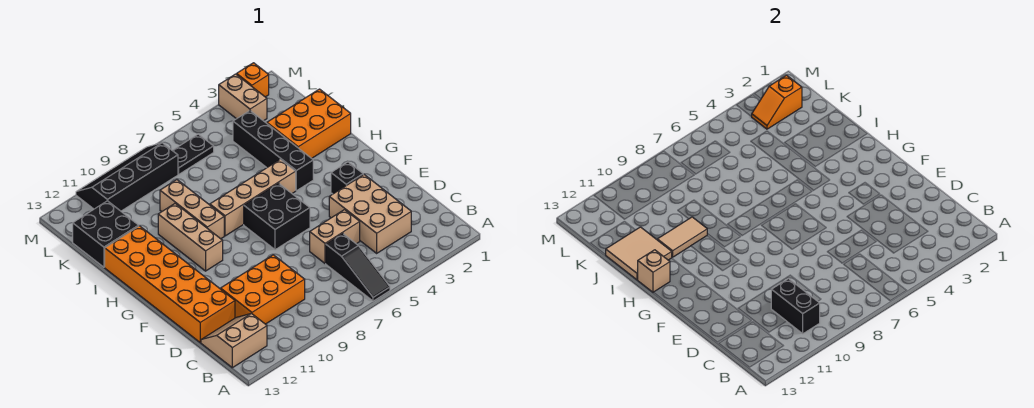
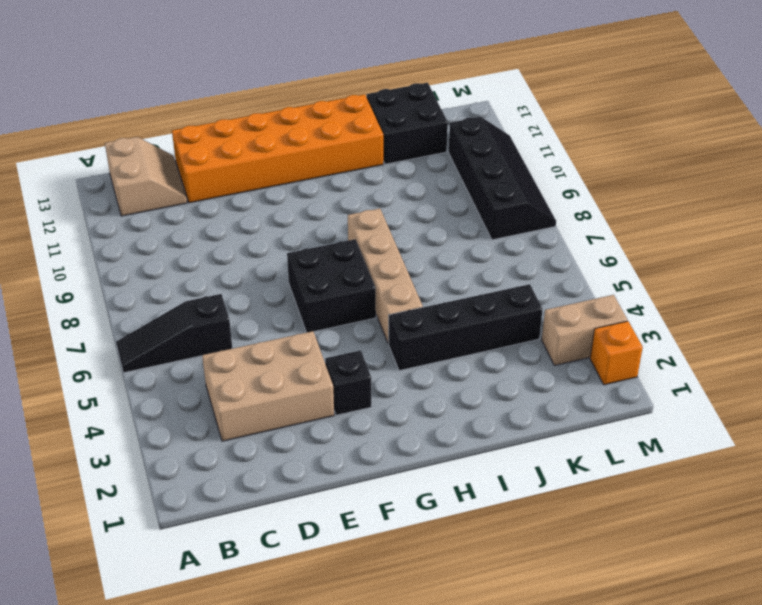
none -> orange brick C9:D11 level 1
none -> tan brick D5:D6 level 1
none -> tan brick G10:I10 level 1

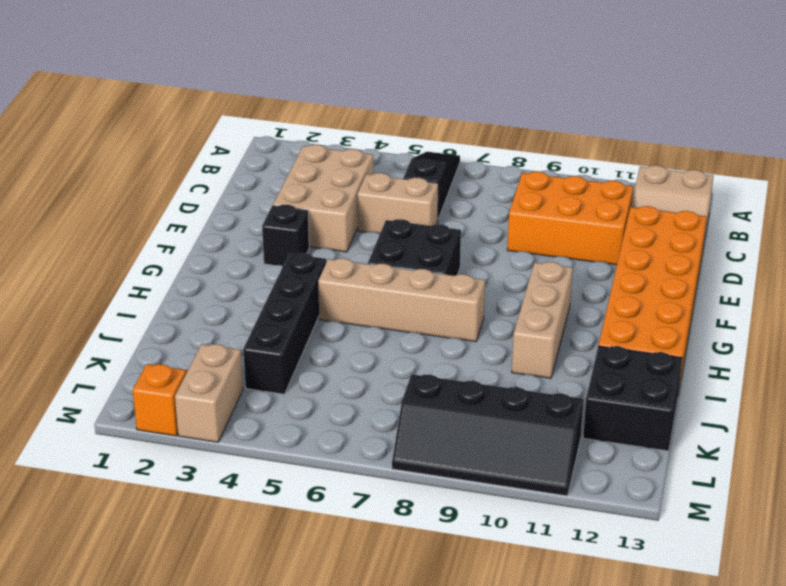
none -> tan brick H9:J9 level 1
none -> orange brick I1:J3 level 1
none -> black plate L6:L7 level 1

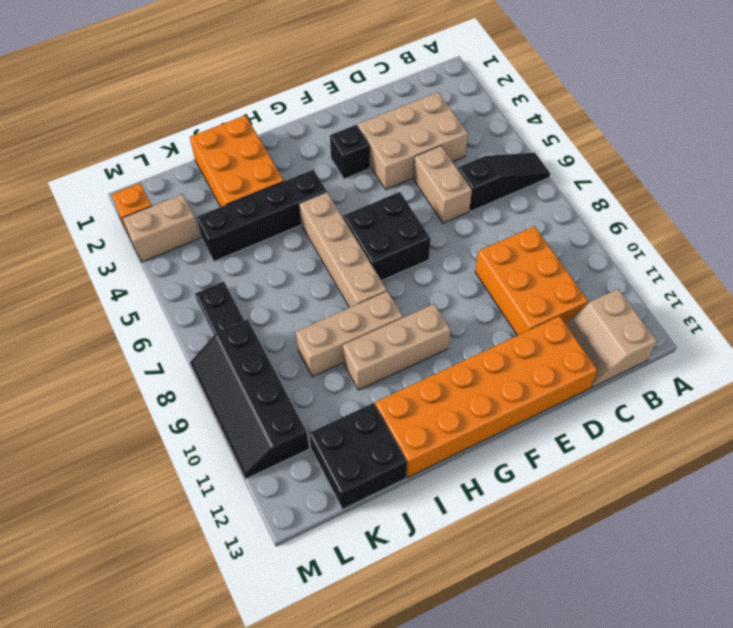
none -> black brick B10:C10 level 2
none -> tan brick H13 level 2
none -> tan tile I10:I11 level 2

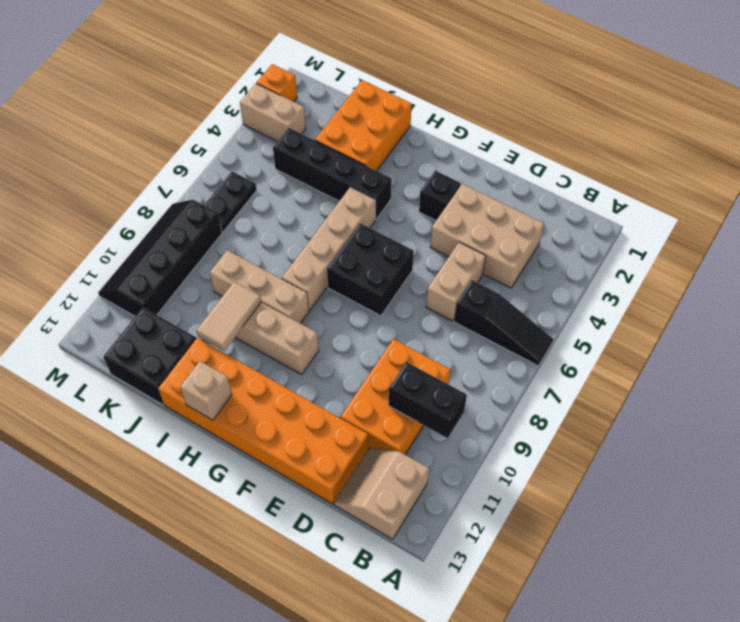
none -> tan tile I12:J13 level 2
none -> orange slope L2:L3 level 2 top 2

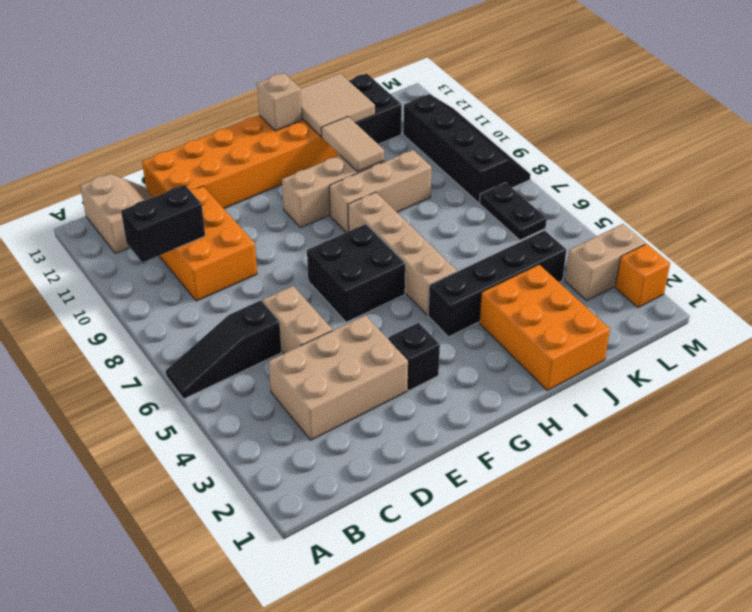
none -> orange slope L2:L3 level 2 top 2

